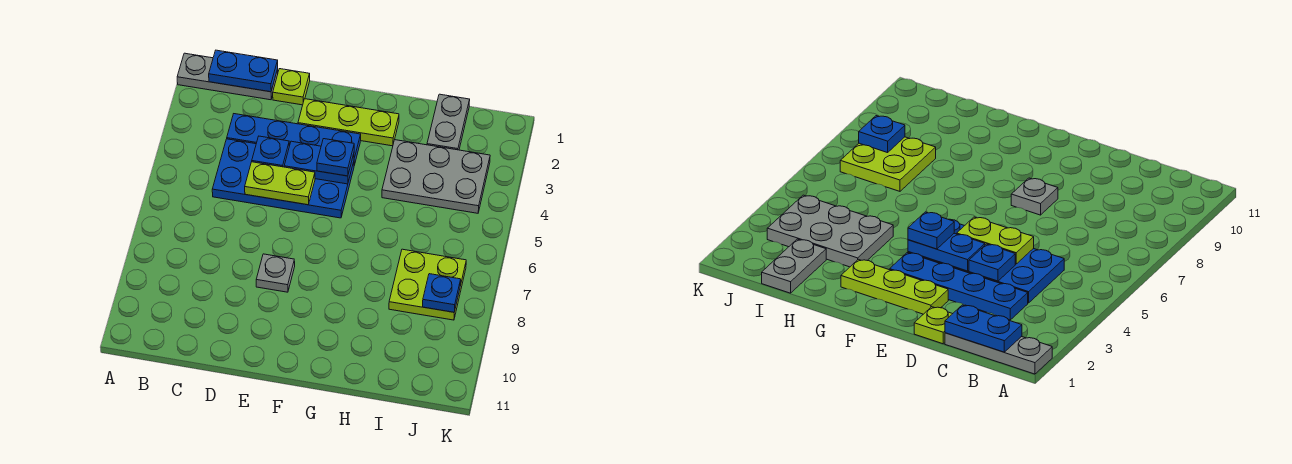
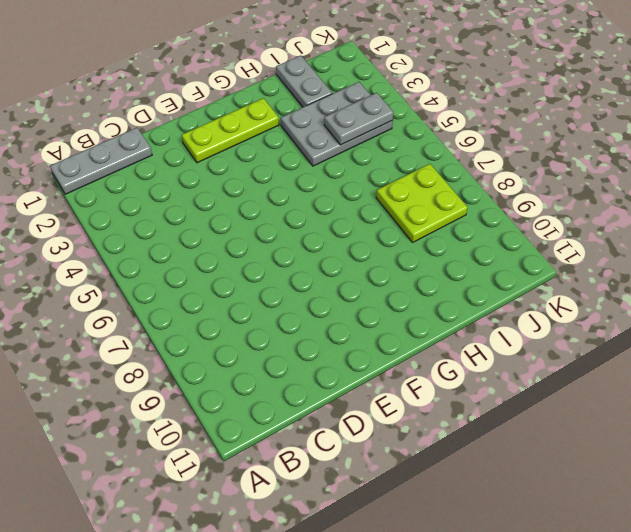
grey plate I4:J4 level 2 -> none
none -> blue plate C3:F3 level 1
none -> blue plate C4:F5 level 1
none -> lime plate D1 level 1

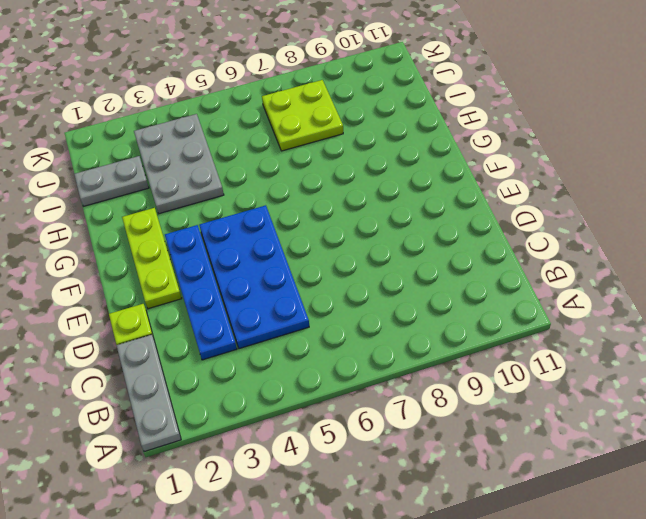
none -> grey plate E8 level 1
none -> blue plate B1:C1 level 2
none -> blue plate D4 level 2

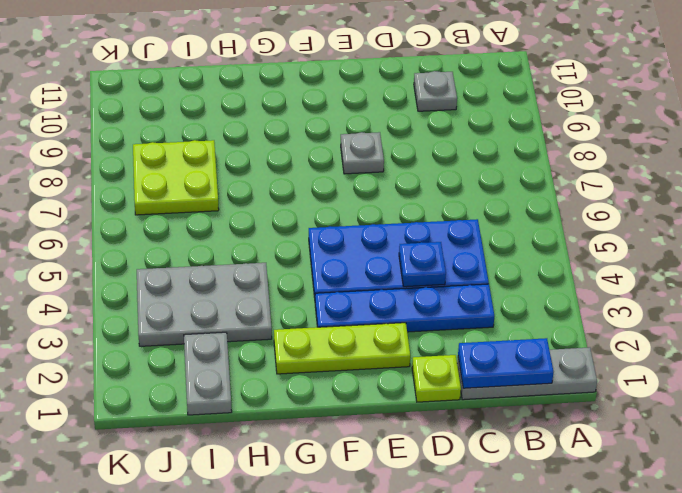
grey plate C10 level 1 -> none
none -> lime plate D5:E5 level 2
none -> blue plate E4:F4 level 2
none -> blue plate J8 level 2

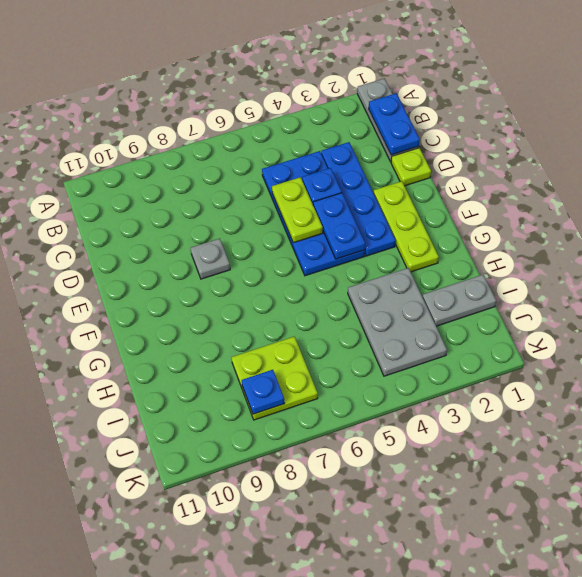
none -> blue plate F4 level 3

